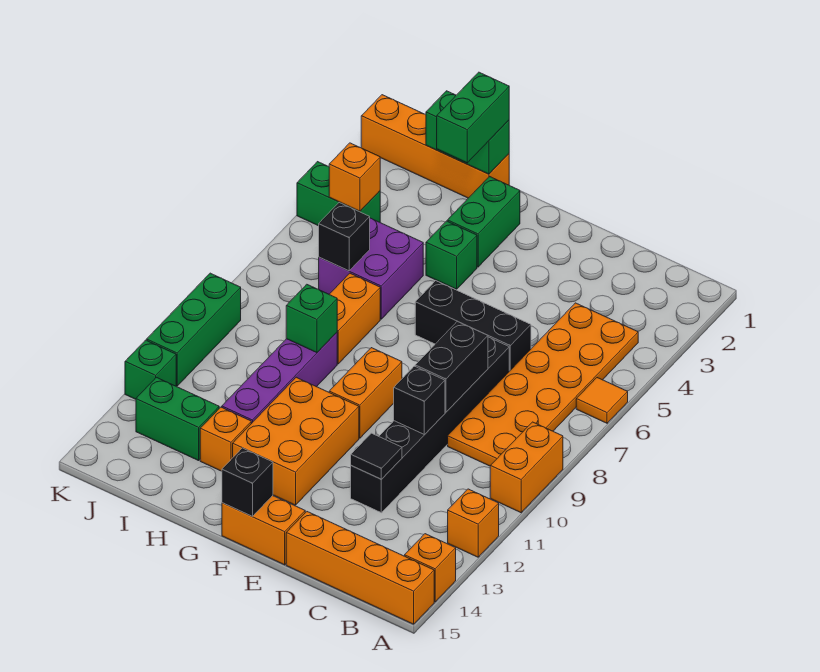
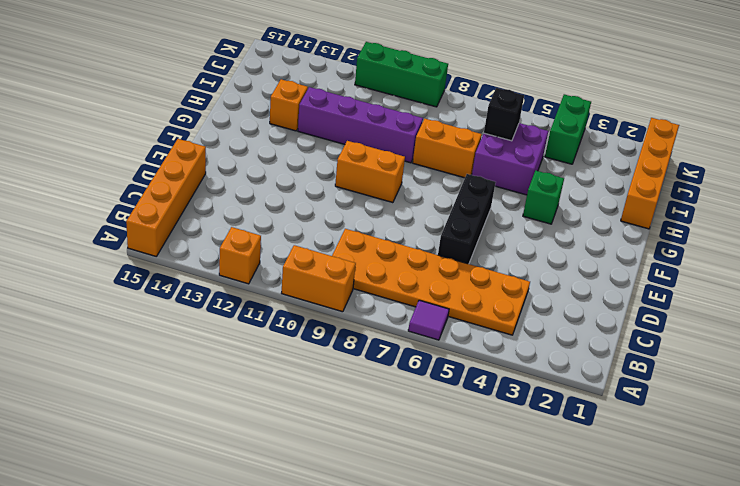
purple tile A6 level 1 -> orange tile A6 level 1
none -> orange brick A14 level 1
none -> black brick D7:D12 level 1
none -> orange brick E15:F15 level 1
none -> orange brick F11:G13 level 1

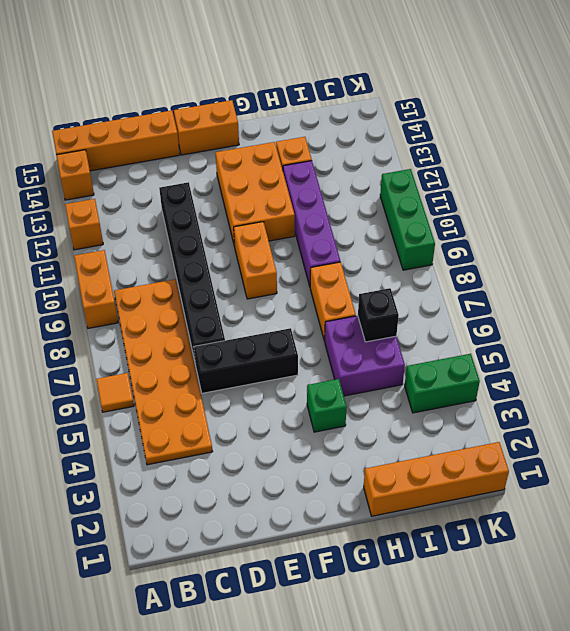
none -> green brick G2:G3 level 1
none -> green brick I13:J13 level 1
none -> green brick K12 level 1
none -> black brick D8:D9 level 2

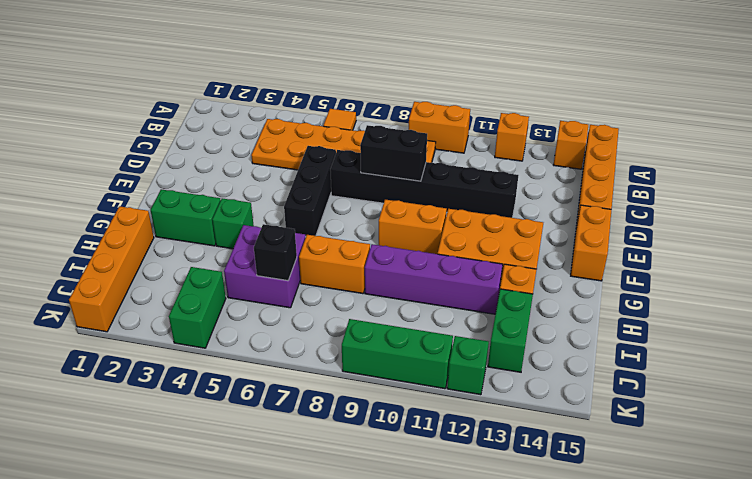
none -> black brick D10 level 2
none -> black tile D12 level 2
none -> black brick F15 level 2
none -> green brick H1:I1 level 2

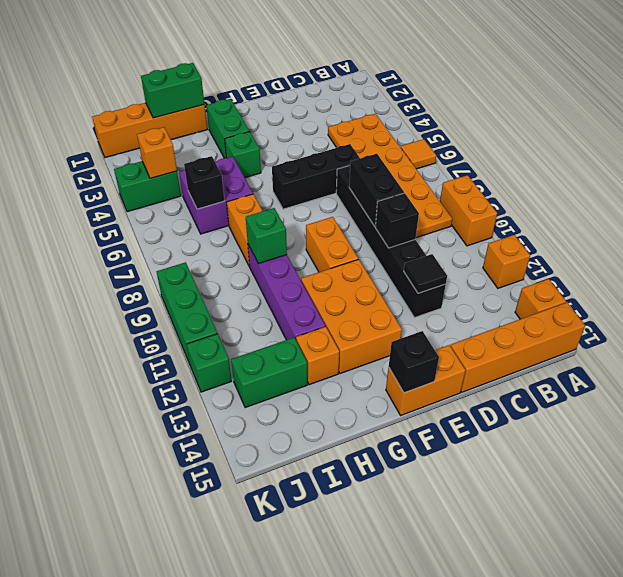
none -> green brick H1:H2 level 3

